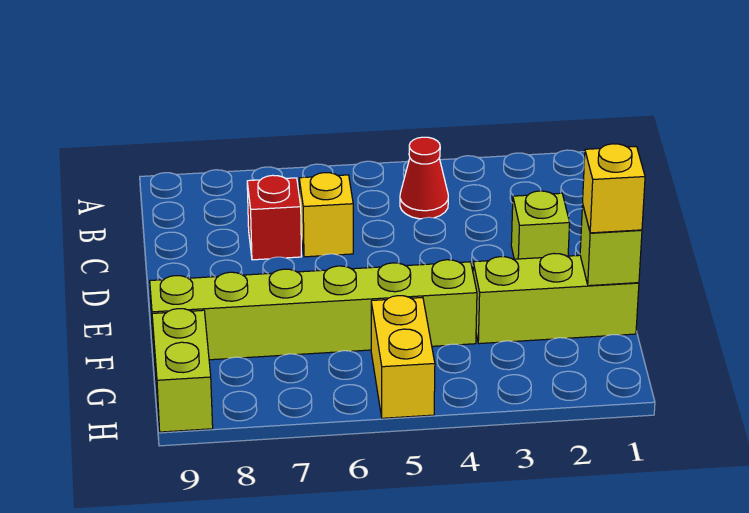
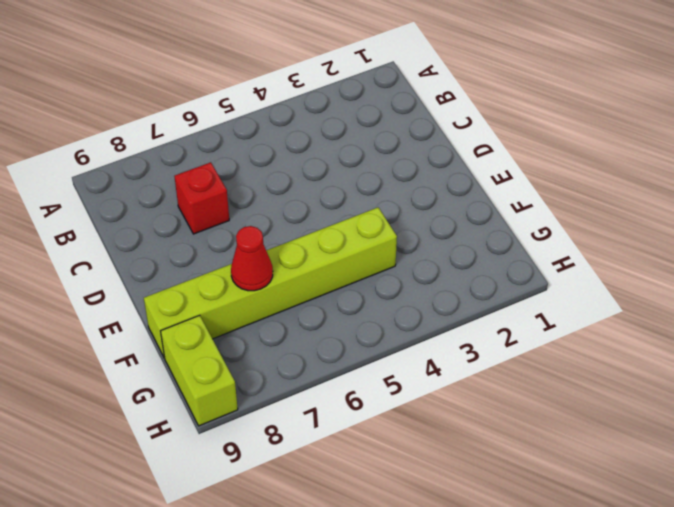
red cone F7 level 2 -> red cone B4 level 1
none -> yellow brick C6 level 1
none -> lime brick D2 level 1

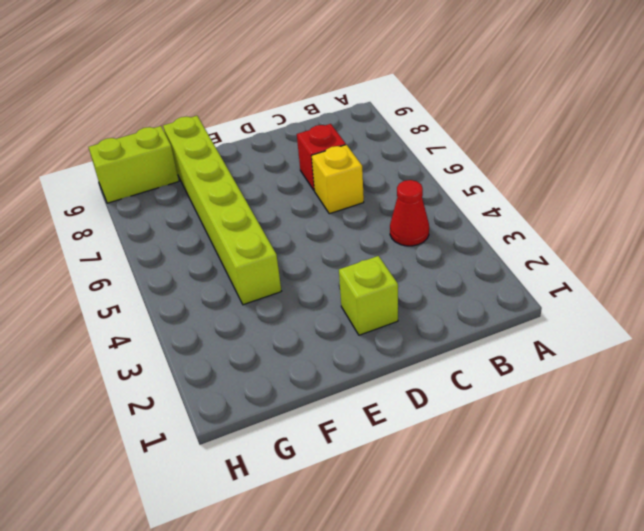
none -> lime brick F1:F3 level 1
none -> yellow brick G5:H5 level 1

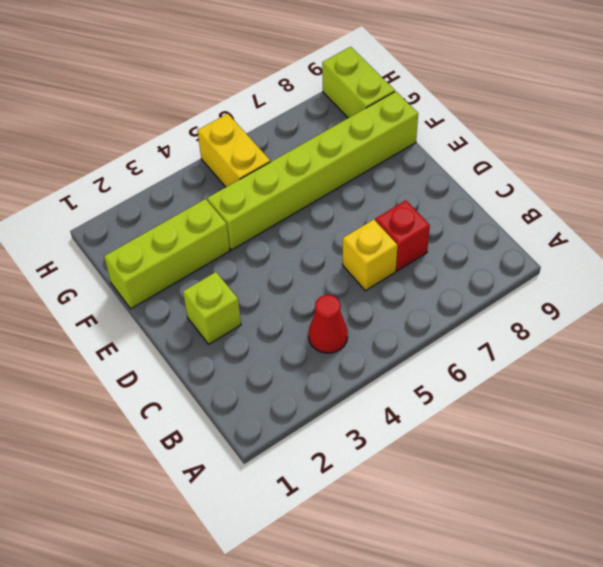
none -> lime brick F1 level 2
none -> yellow brick F1 level 3

